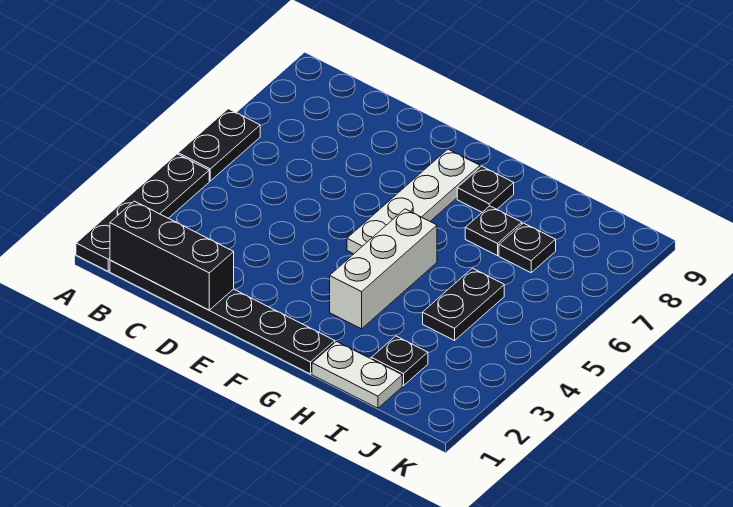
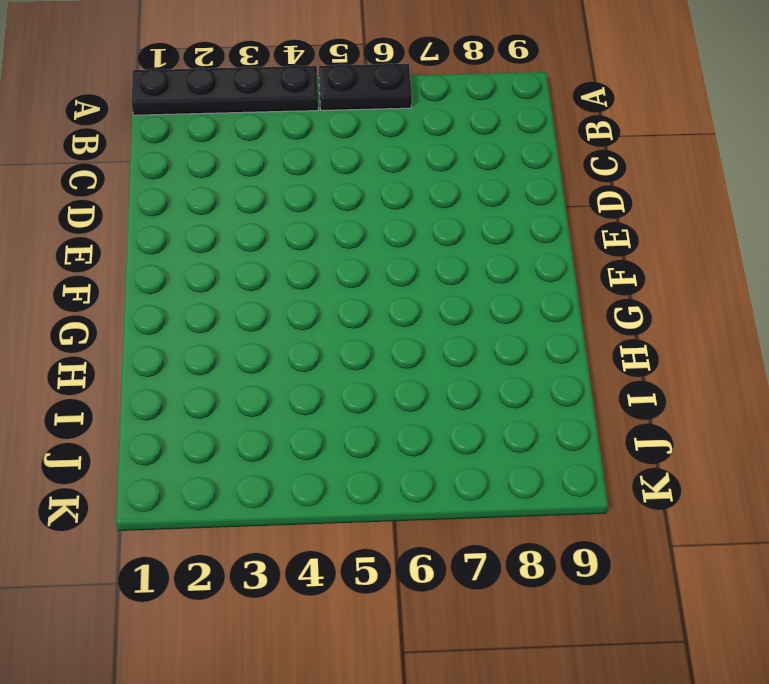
none -> black plate B1:G1 level 1
none -> white plate F5:F8 level 1
none -> white brick G3:G5 level 1

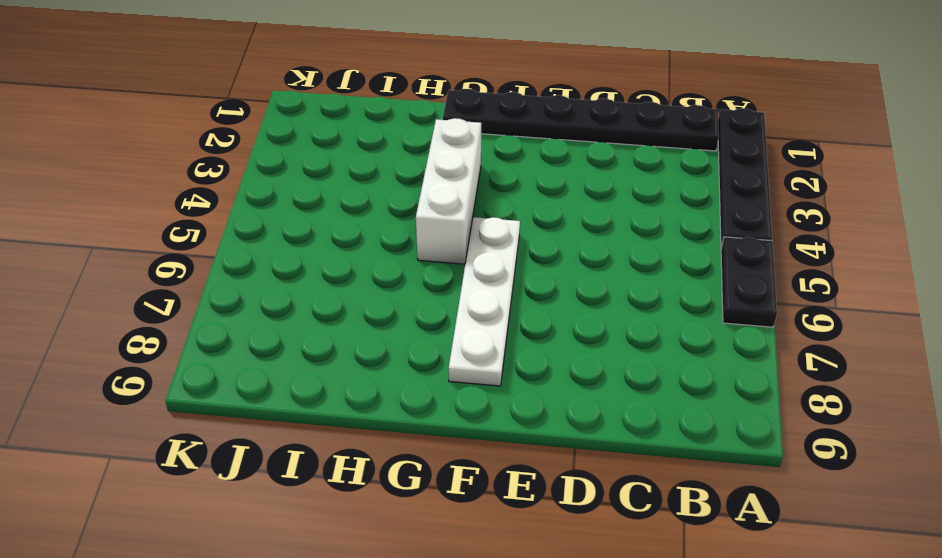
none -> black plate G8 level 1
none -> white plate H1:I1 level 1
none -> black plate H7 level 1

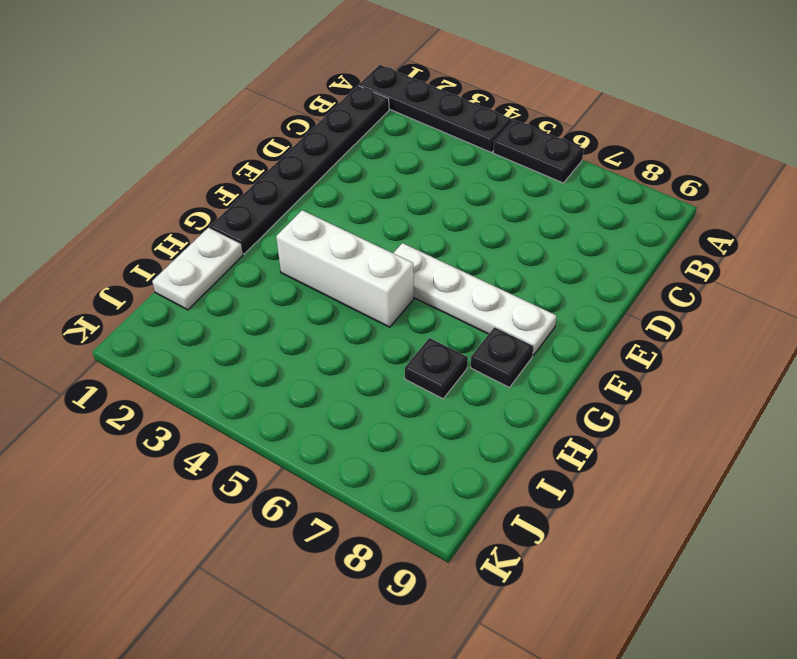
none -> black plate I2 level 1
none -> black plate I4:I5 level 1
none -> black plate I7 level 1

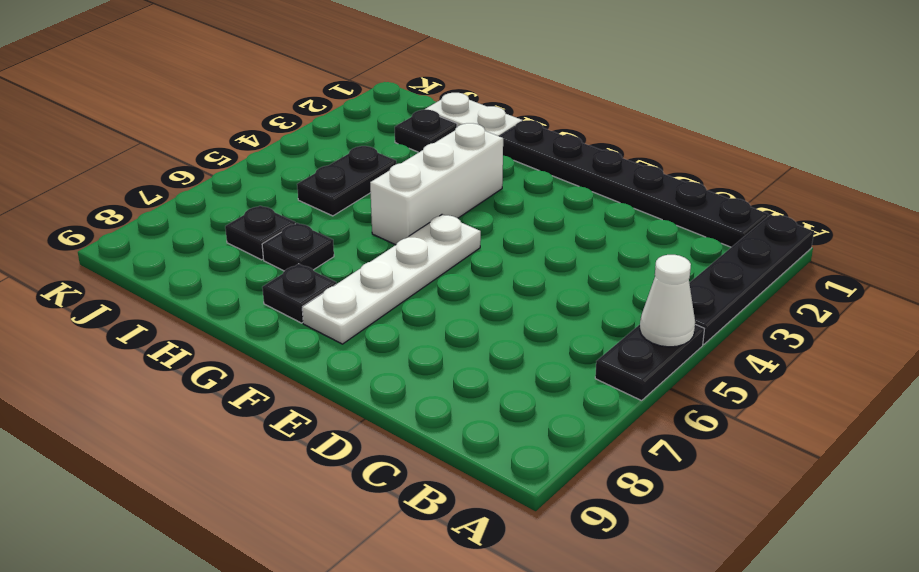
white cone A5 level 2 -> none
none -> black brick B1:D1 level 2

